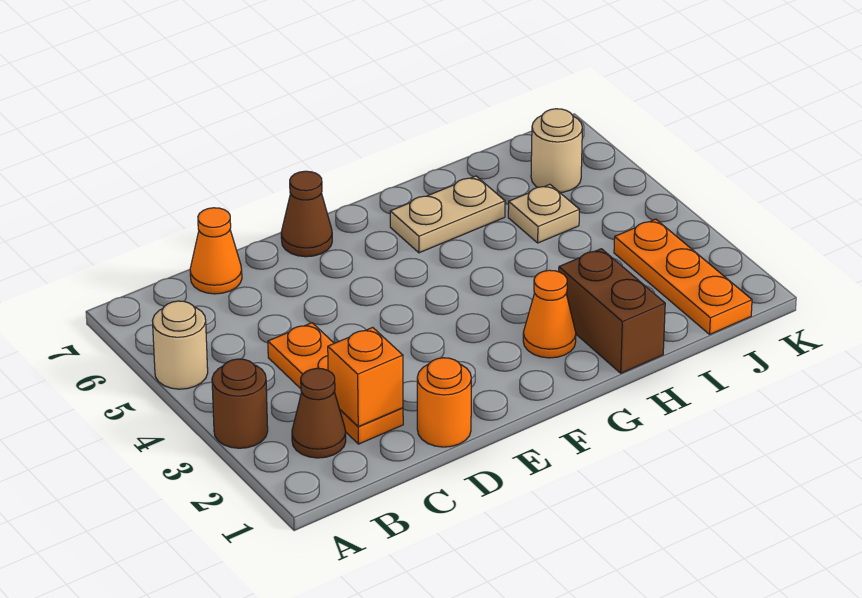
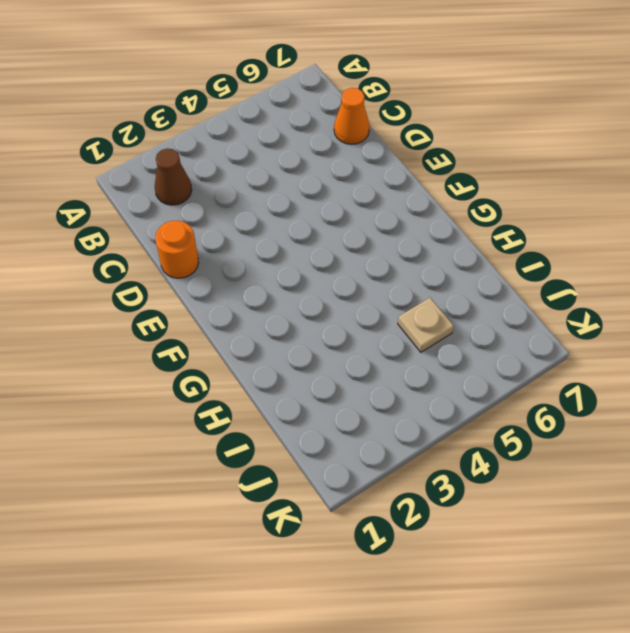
none -> brown round brick A3 level 1
none -> tan round brick A5 level 1
none -> orange plate C2:C4 level 1

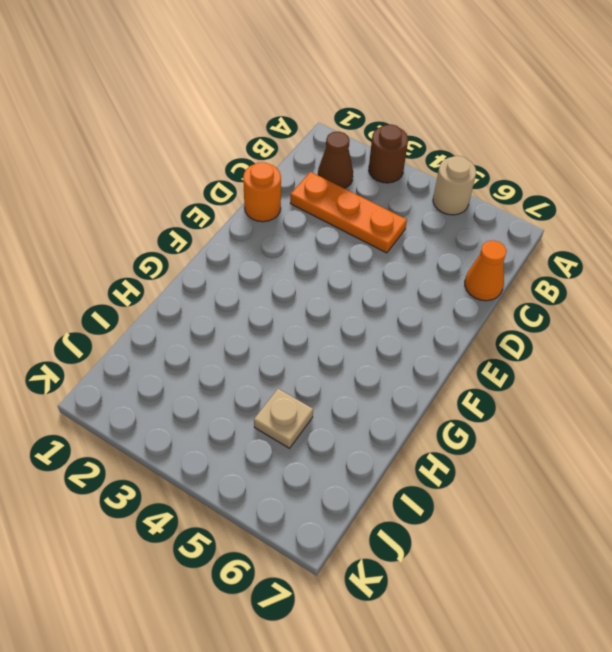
none -> brown cone E7 level 1
none -> orange cone G2 level 1
none -> tan plate G6:H6 level 1

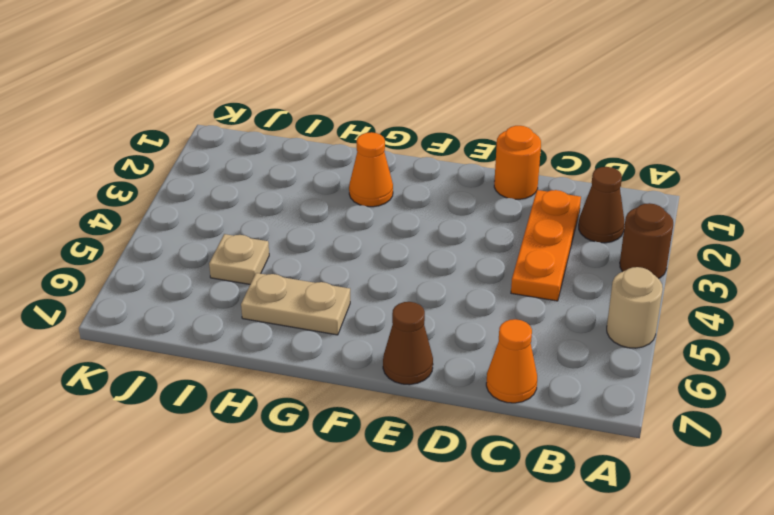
none -> brown brick H1:H2 level 1
none -> orange plate J1:J3 level 1
none -> tan round brick J6 level 1

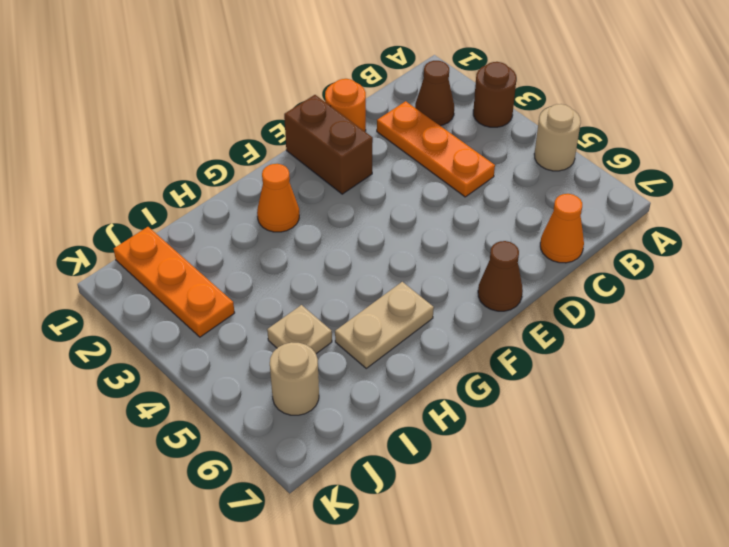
brown brick E1:E2 level 1 -> brown brick H1:H2 level 1
none -> orange brick C2 level 2

